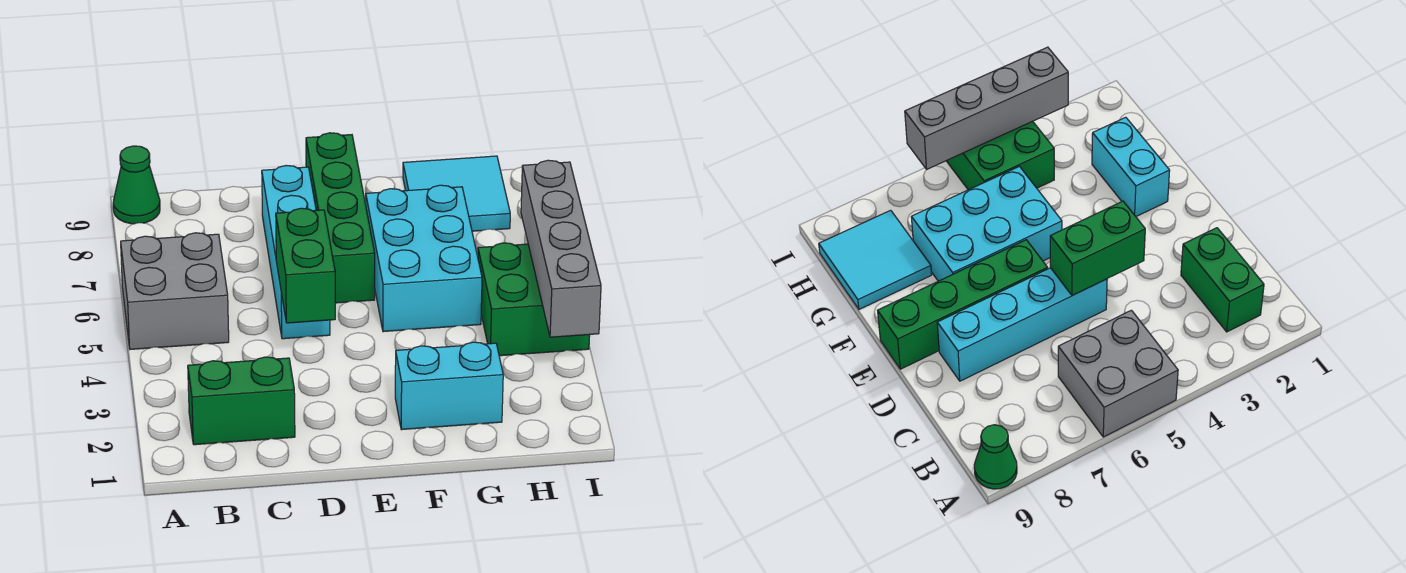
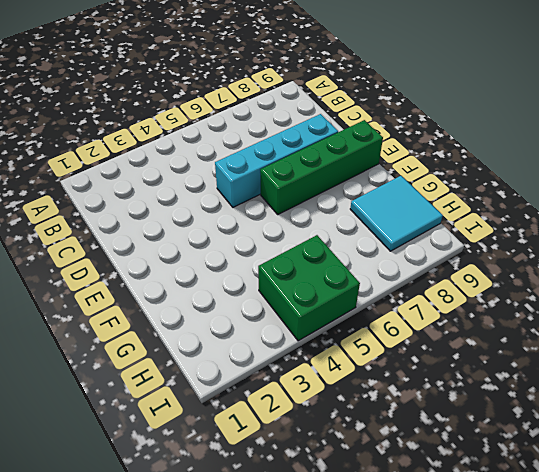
none -> grey brick A5:B6 level 1
none -> green cone A9 level 1

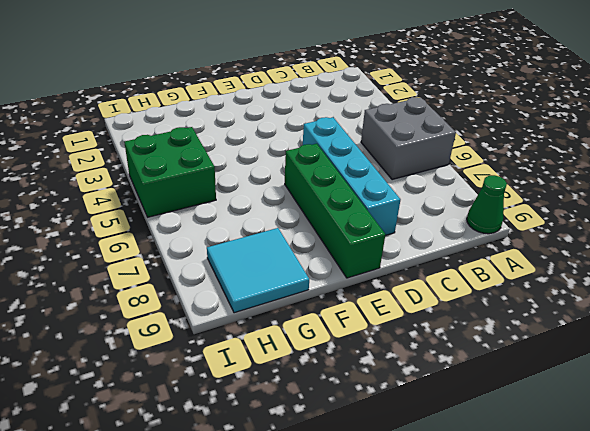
none -> green brick B2:C2 level 1
none -> cyan brick F2:G2 level 1

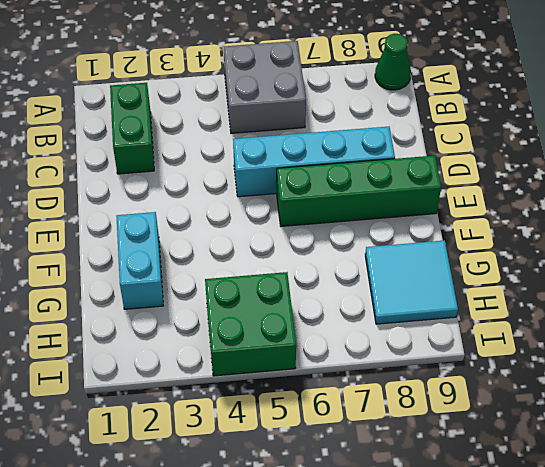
none -> cyan brick F5:G7 level 1
none -> green brick D4:D5 level 2

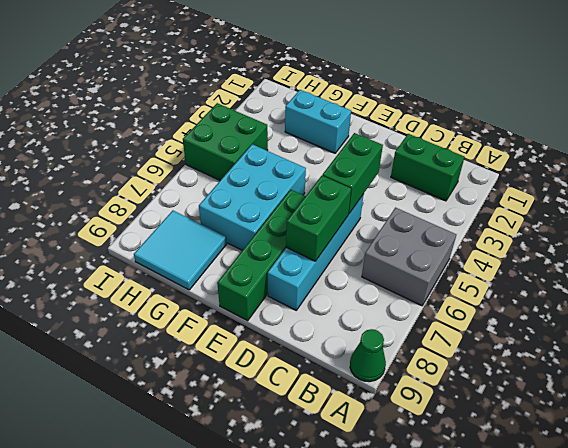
green brick D6:D7 level 2 -> none
none -> grey brick I3:I6 level 2

